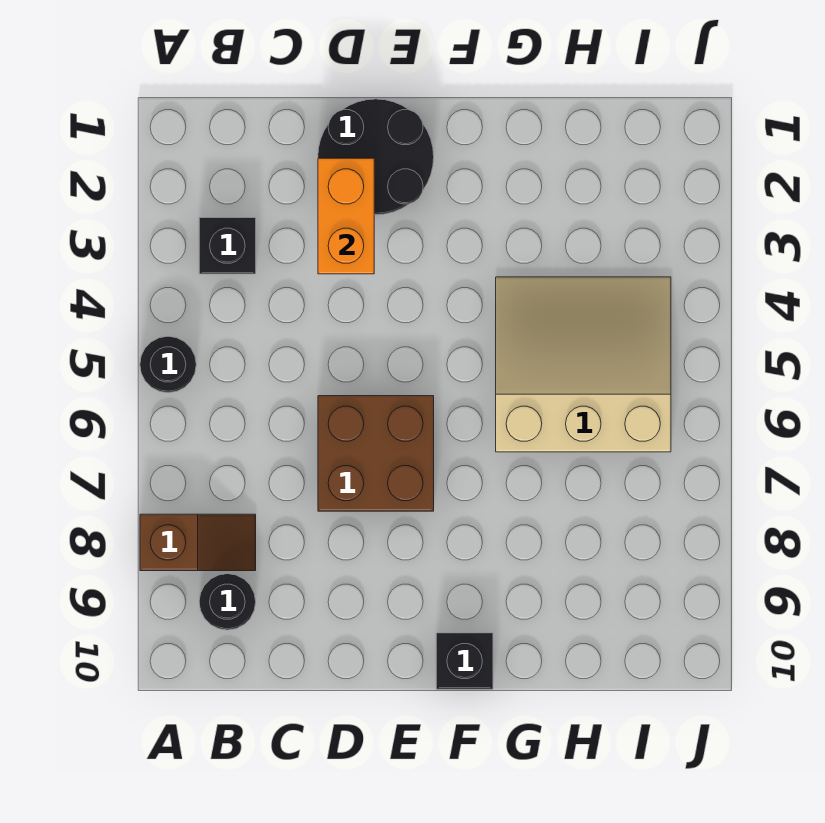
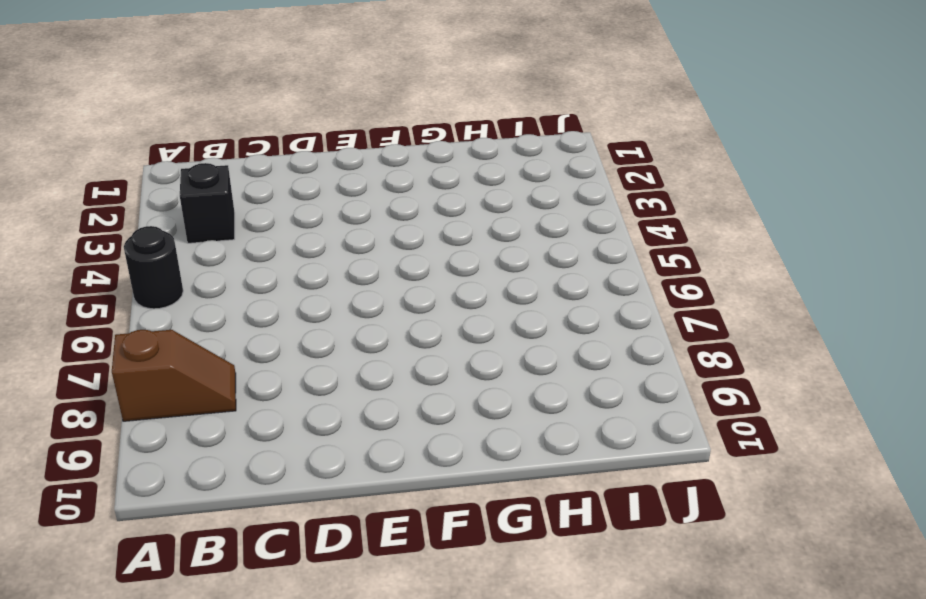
none -> black round brick B9 level 1
none -> black round brick D1:E2 level 1

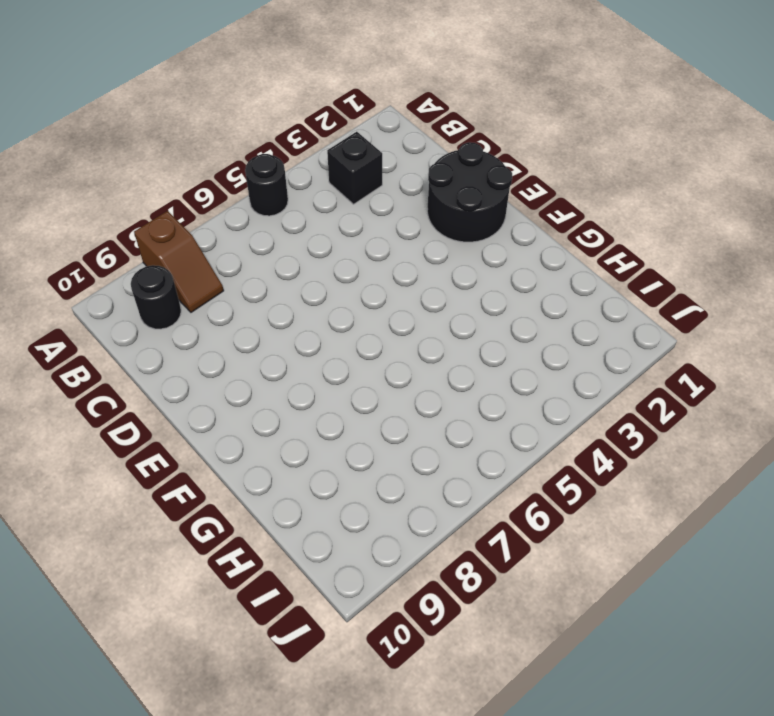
none -> brown brick D6:E7 level 1
none -> black brick F10 level 1

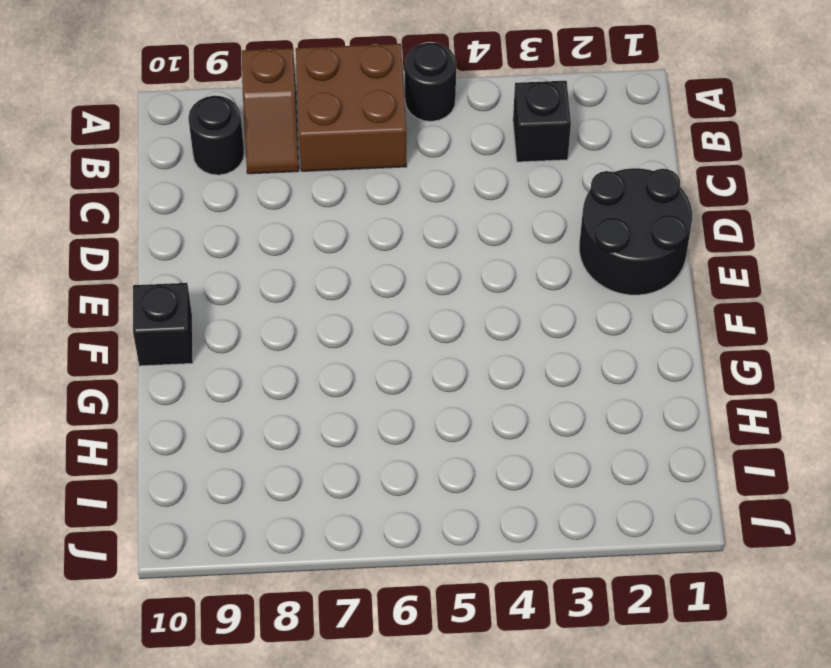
brown brick A6:B7 level 1 -> brown brick D6:E7 level 1
none -> tan slope G4:I6 level 1 top 6
none -> orange brick D2:D3 level 2

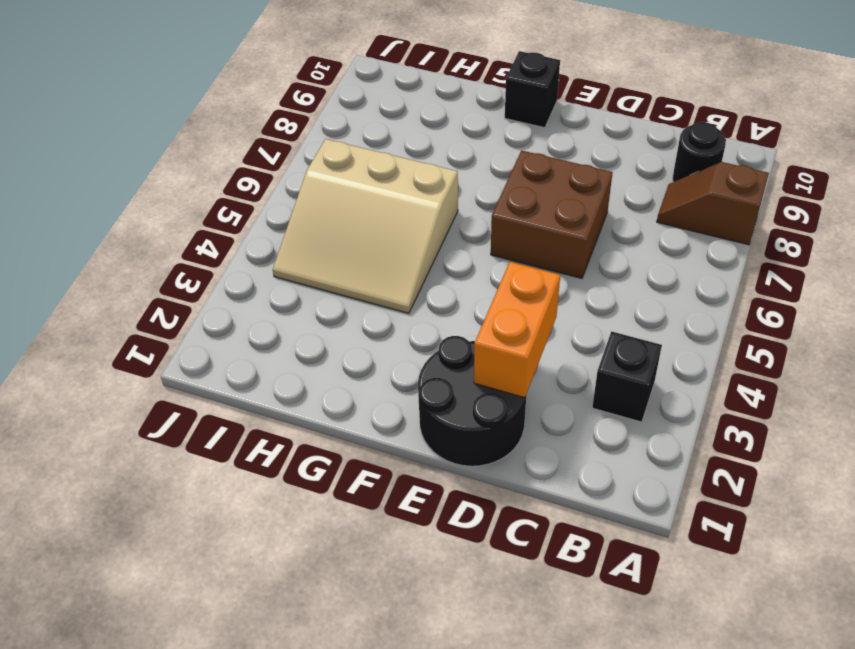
none -> black round brick A5 level 1

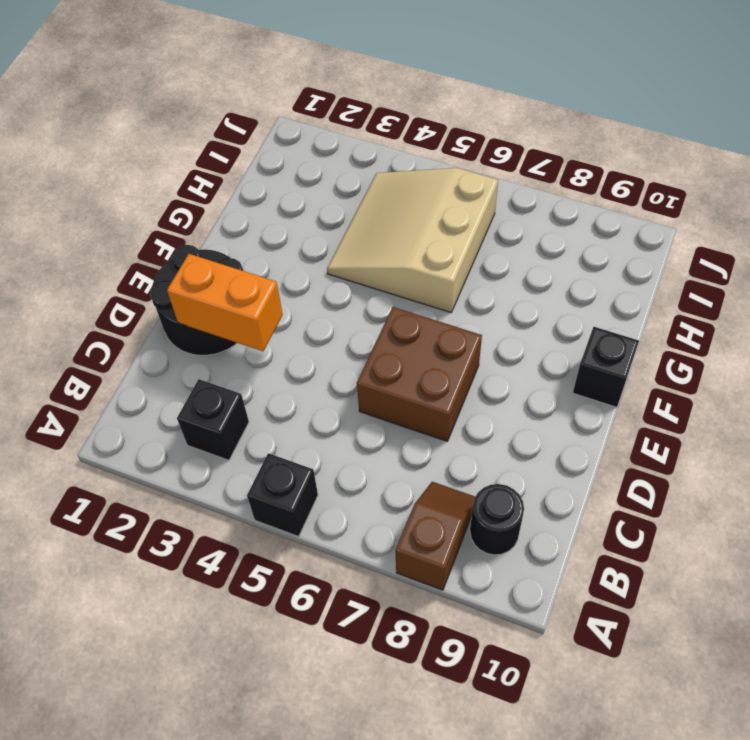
black brick A5 level 1 -> black round brick A5 level 1

